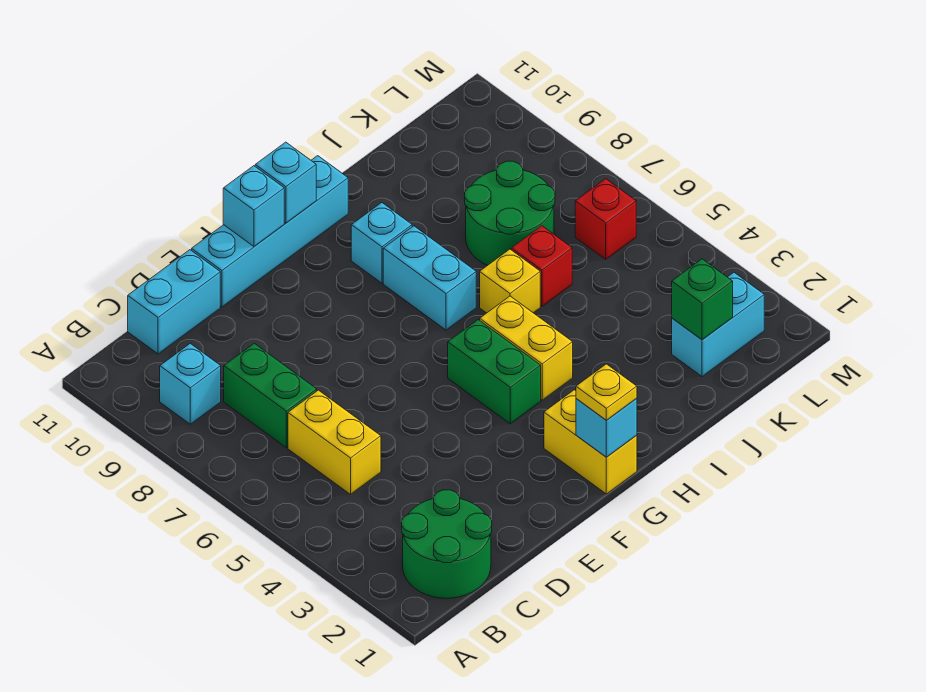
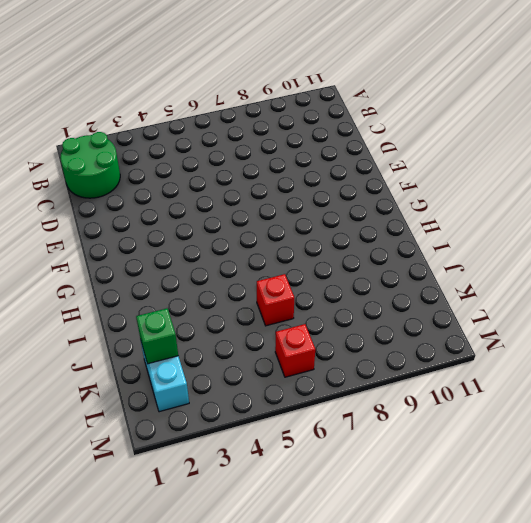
none -> cyan brick B9 level 1
none -> yellow brick C5:C6 level 1
none -> green brick C7:C8 level 1

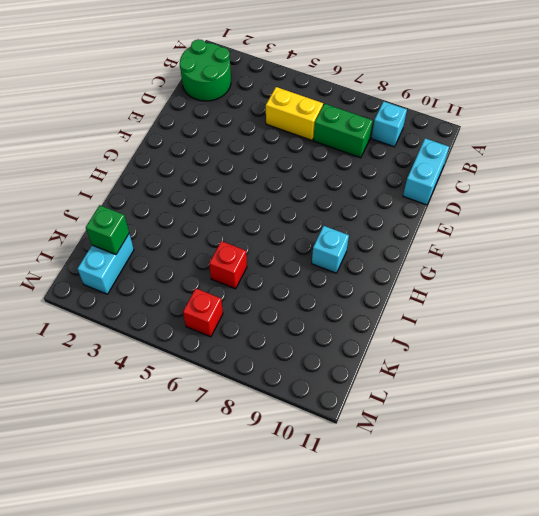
none -> cyan brick E11:H11 level 1
none -> yellow brick G1:G2 level 1
none -> green brick G4:G5 level 1

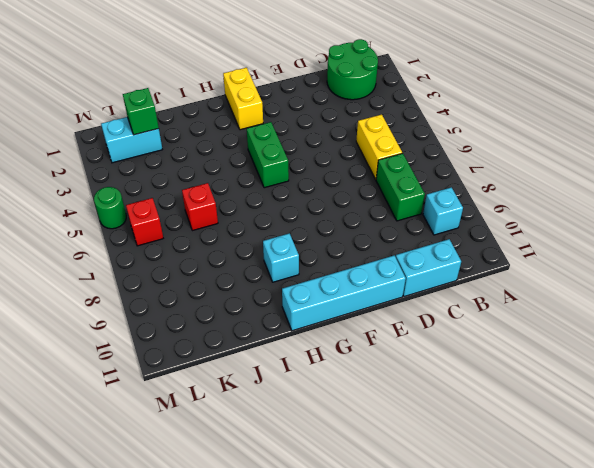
green round brick M5 level 1 -> none
none -> yellow brick H4:H5 level 1
none -> cyan brick H7:H8 level 1
none -> yellow brick I6 level 1

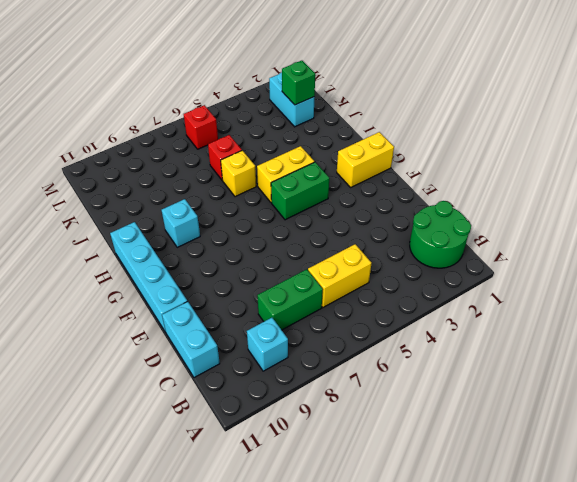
none -> cyan brick H7:H8 level 1
none -> green round brick J7:K8 level 1
none -> cyan brick F11 level 2

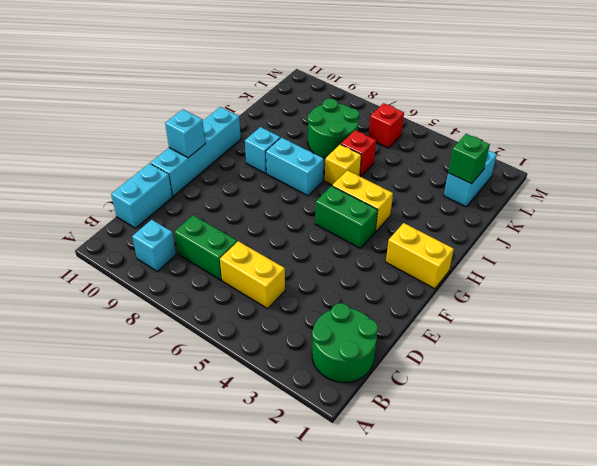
none -> cyan brick G1 level 2
none -> cyan brick G11 level 2
none -> yellow plate G1 level 3

